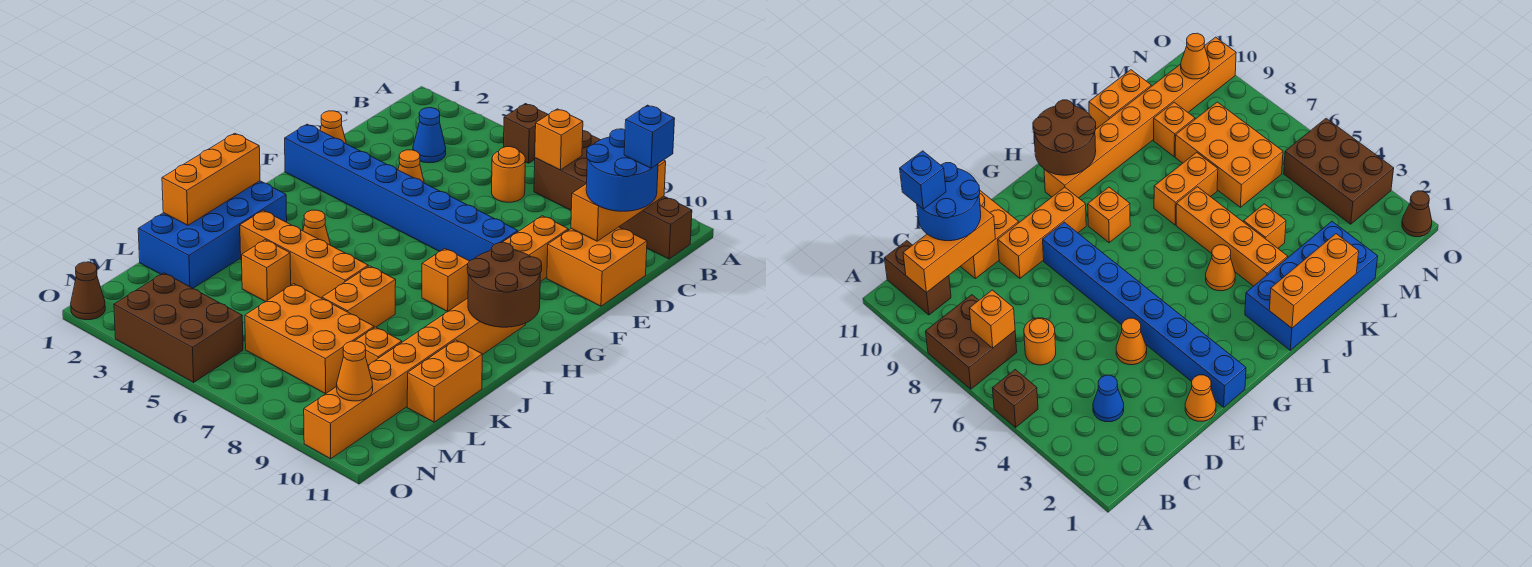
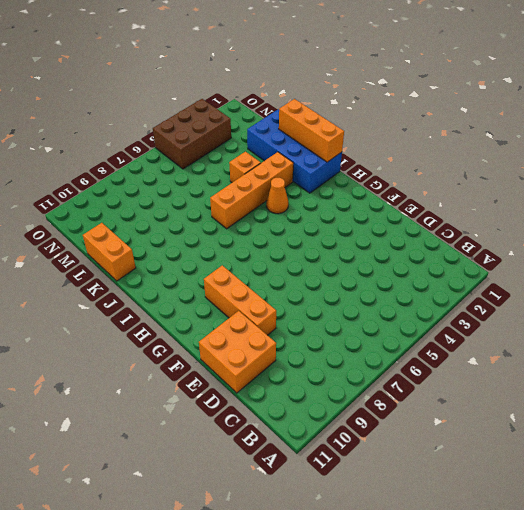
none -> brown brick A5 level 1
none -> brown brick A7:B8 level 1
none -> brown brick B10:B11 level 1

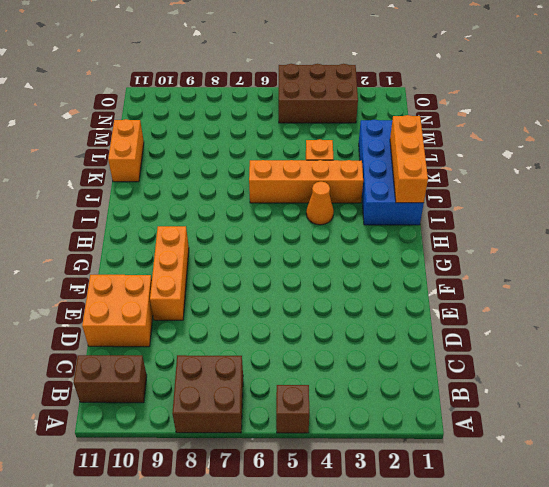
none -> blue cone C3 level 1
none -> orange round brick C6 level 1
none -> orange cone E1 level 1

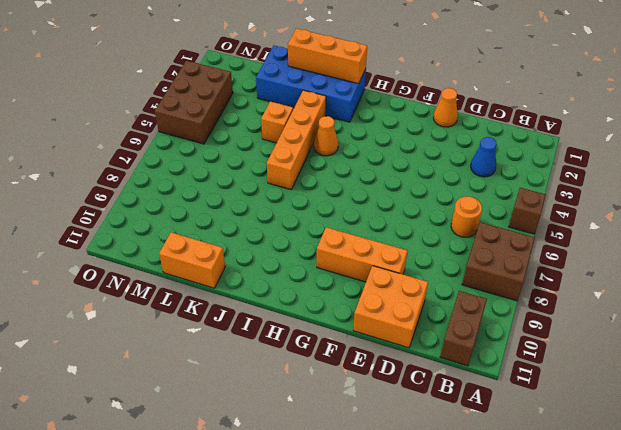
none -> orange cone E4 level 1
none -> blue brick F1:F8 level 1
none -> orange brick H8 level 1

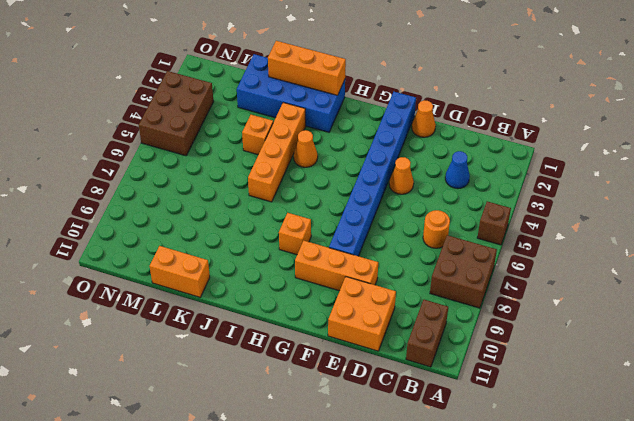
none -> orange brick H10:O10 level 1
none -> orange brick J7:K7 level 1
none -> orange brick L6:M8 level 1

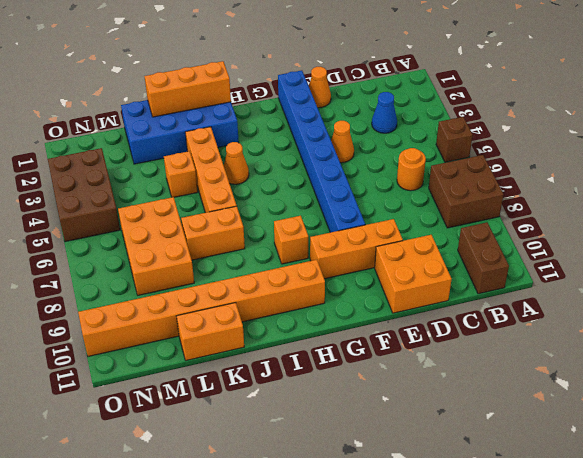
none -> orange brick L9 level 1
none -> brown cone O1 level 1
none -> orange brick B7 level 2

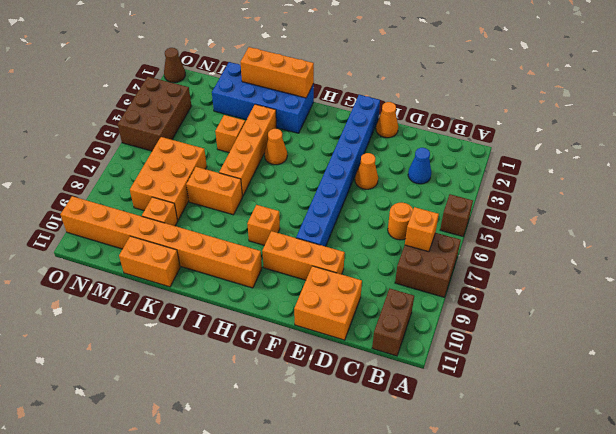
none -> orange brick B10:D10 level 2
none -> brown round brick H10:I11 level 2
none -> orange cone N10 level 2

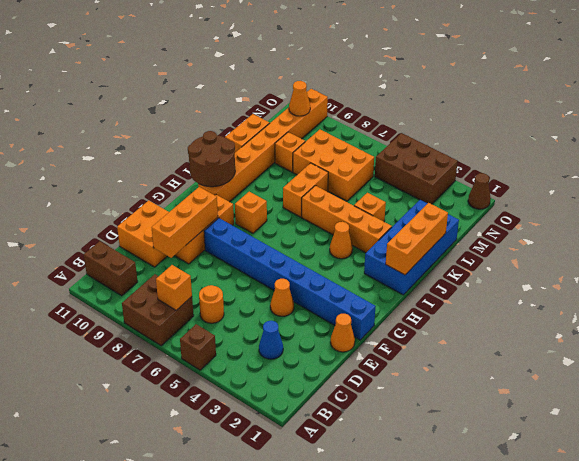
orange brick D9:F9 level 2 -> orange brick B10:D10 level 2
none -> blue round brick C10:D11 level 3
none -> blue brick C11 level 4

